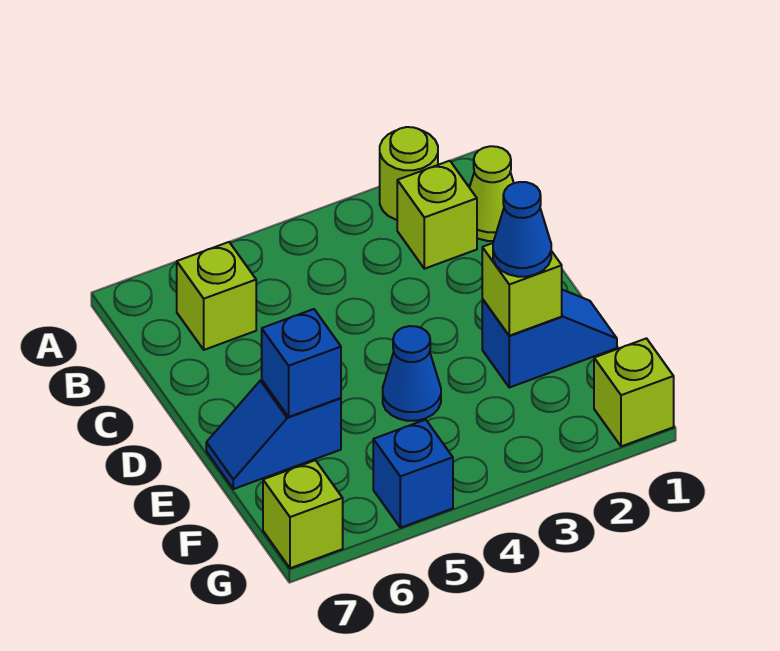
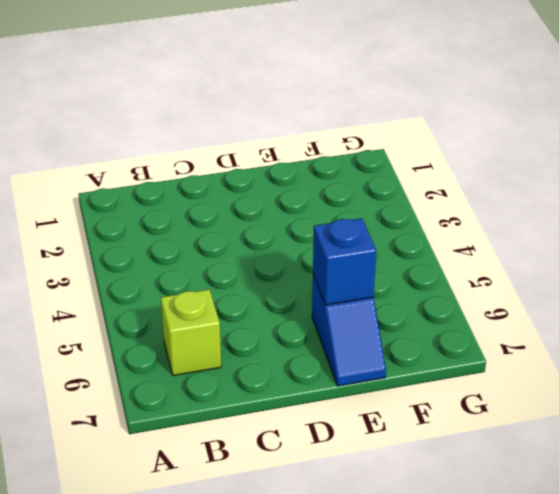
none -> lime round brick A2 level 1
none -> lime cone B1 level 1
none -> lime brick B2 level 1

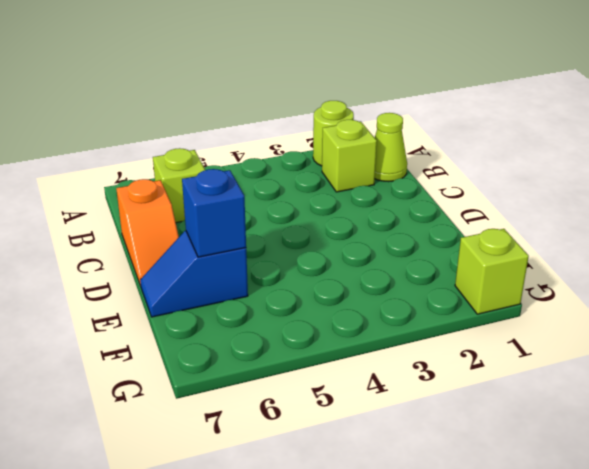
orange slope C7:D7 level 1 top C -> none
none -> blue slope E1:E2 level 1 top 2
none -> blue cone E4 level 1
none -> blue brick G5 level 1

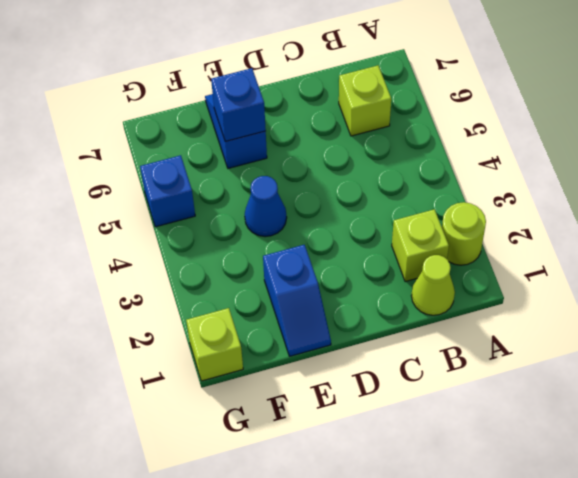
none -> lime brick G7 level 1
none -> lime brick E2 level 2
none -> blue cone E2 level 3

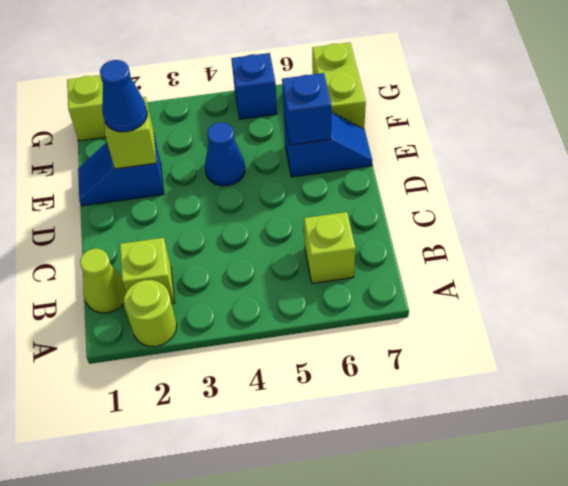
lime brick F7:G7 level 1 -> lime brick G7 level 1

